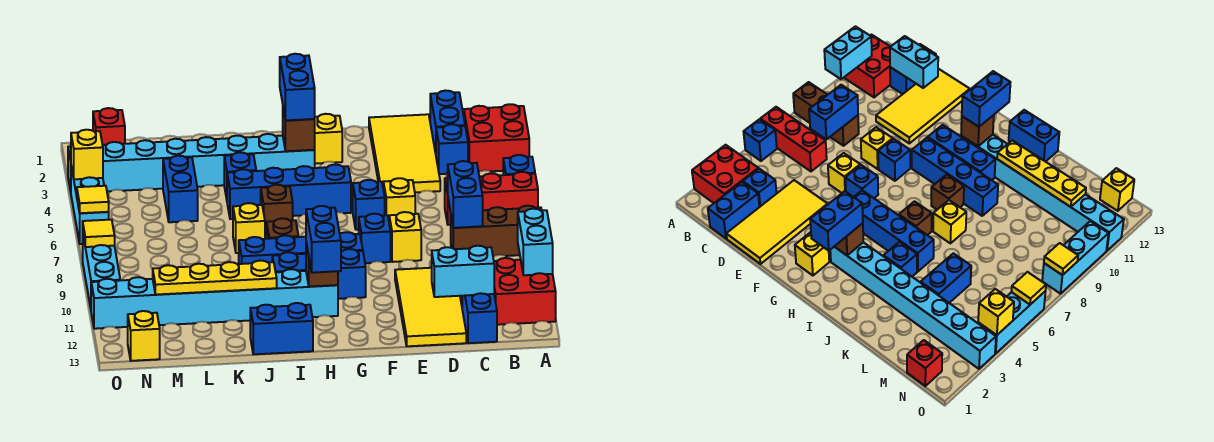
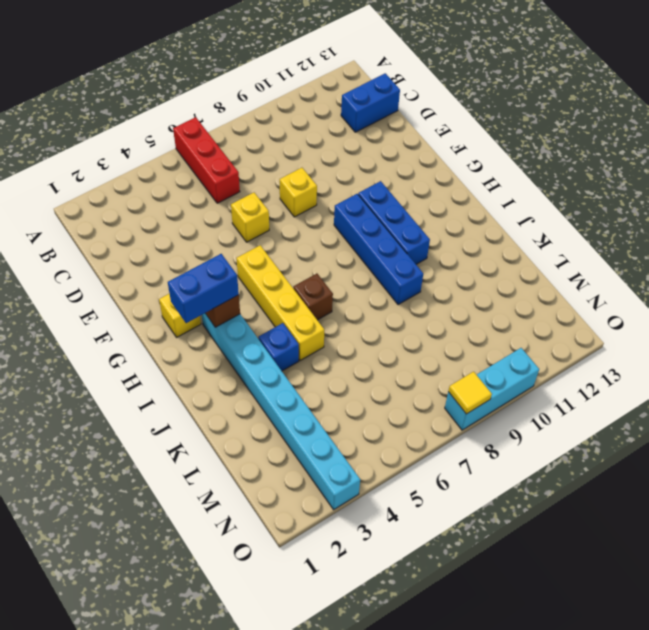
yellow brick G5:J5 level 1 -> blue brick G5:J5 level 1
none -> red brick A2:B3 level 1
none -> blue brick A5 level 1
none -> brown brick A8:C8 level 1
none -> red brick A11:B12 level 1

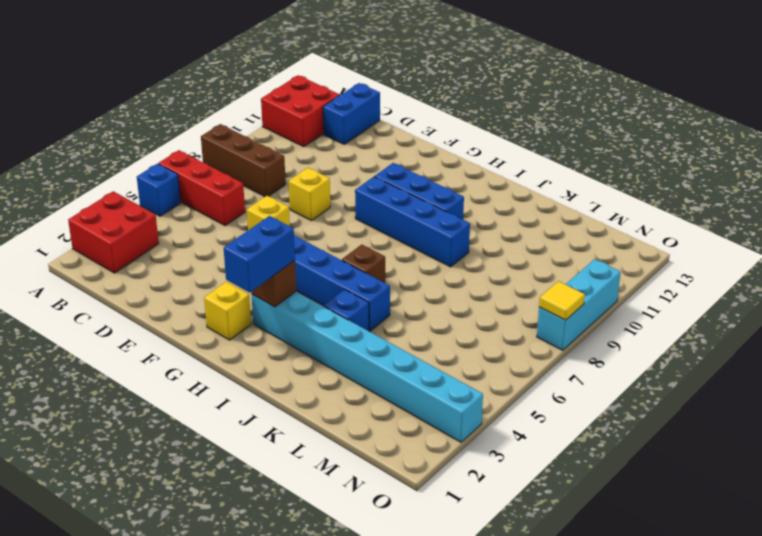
none -> blue brick C1:C2 level 1
none -> blue brick C3 level 1
none -> yellow tile D1:E4 level 1
none -> yellow tile D10:E13 level 1

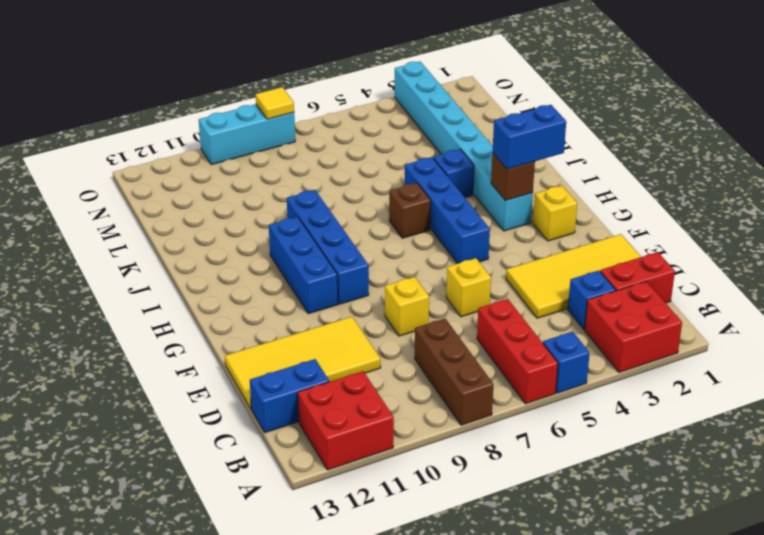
red brick C1:C2 level 1 -> blue brick C1:C2 level 1
none -> blue brick F6 level 1
none -> blue brick F8 level 1
none -> cyan brick H11:O11 level 1
none -> brown brick I8 level 1

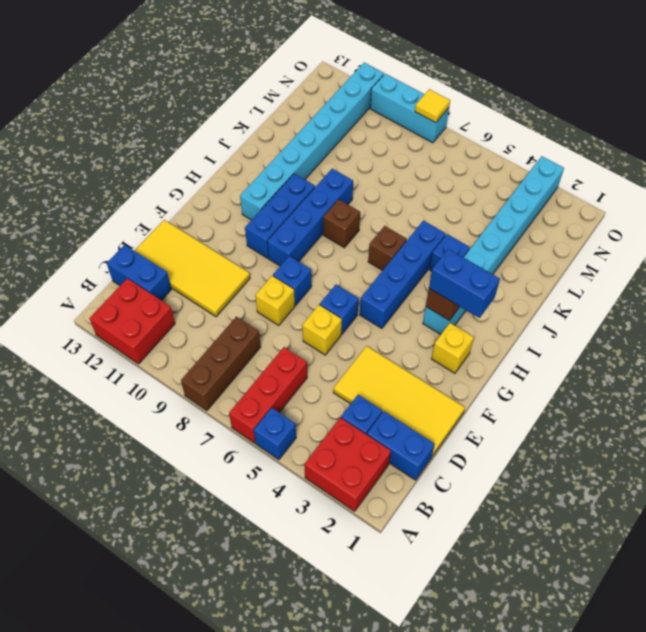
none -> blue brick I13:J13 level 1
none -> yellow brick J7 level 1
none -> blue brick L4:L5 level 1
none -> red brick N1 level 1

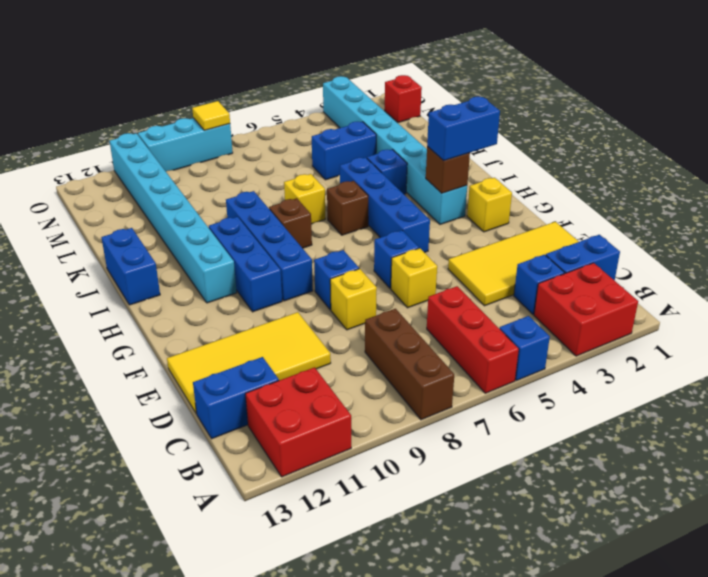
none -> yellow brick N13 level 1
none -> cyan brick O4:O6 level 1
none -> cyan brick A10:A11 level 2
none -> blue brick C7:C8 level 2

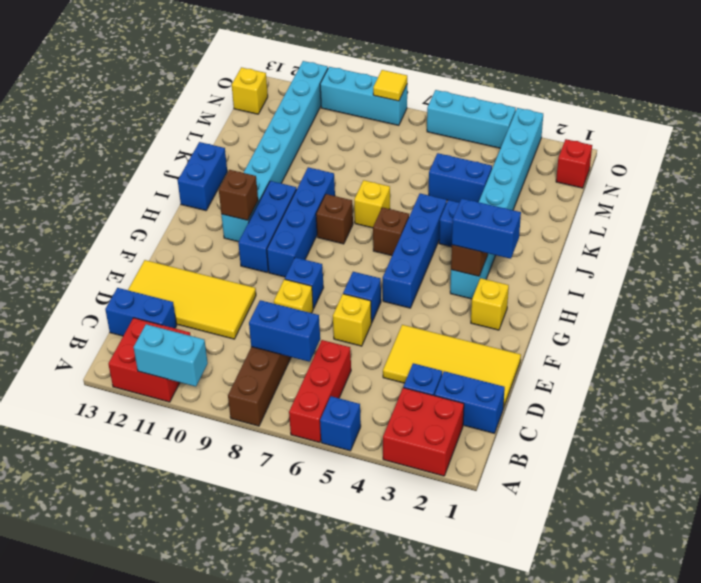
none -> cyan brick C12:D12 level 2
none -> yellow plate J11:M11 level 2
none -> yellow brick O4 level 2
none -> yellow tile O6 level 2

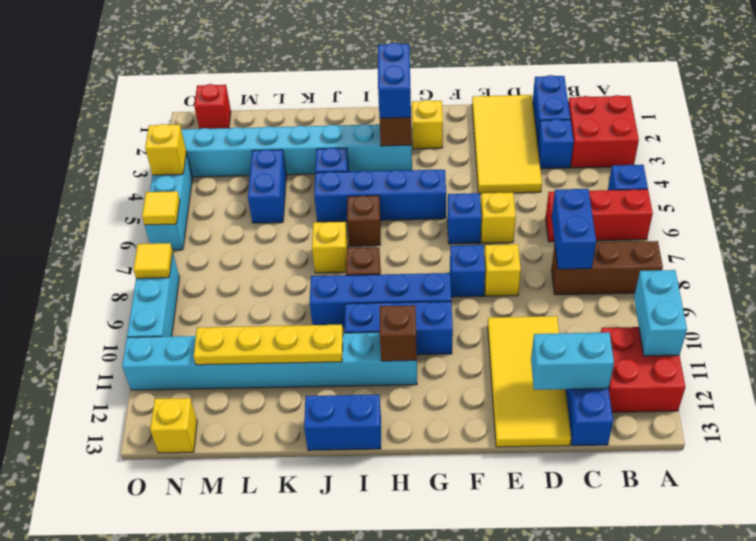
none -> blue brick H11:H12 level 3

